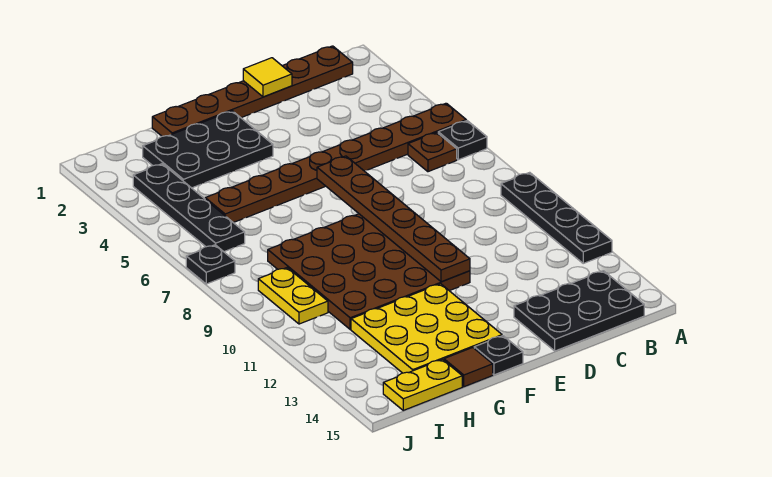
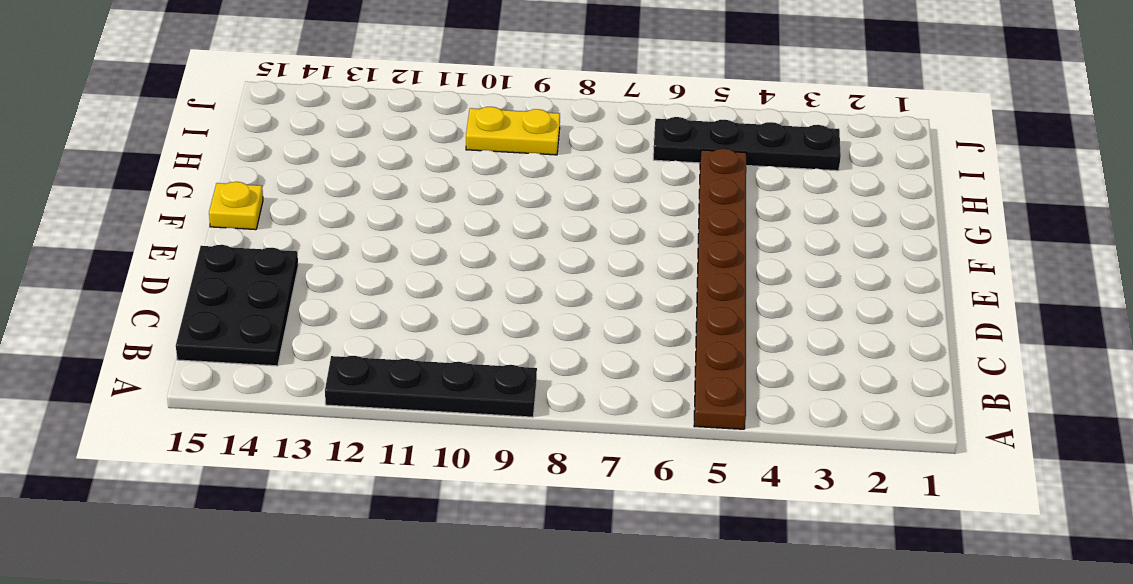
yellow plate F15 level 1 -> black plate F15 level 1
none -> black plate A6 level 1
none -> brown plate B1:G1 level 1
none -> brown plate B6 level 1

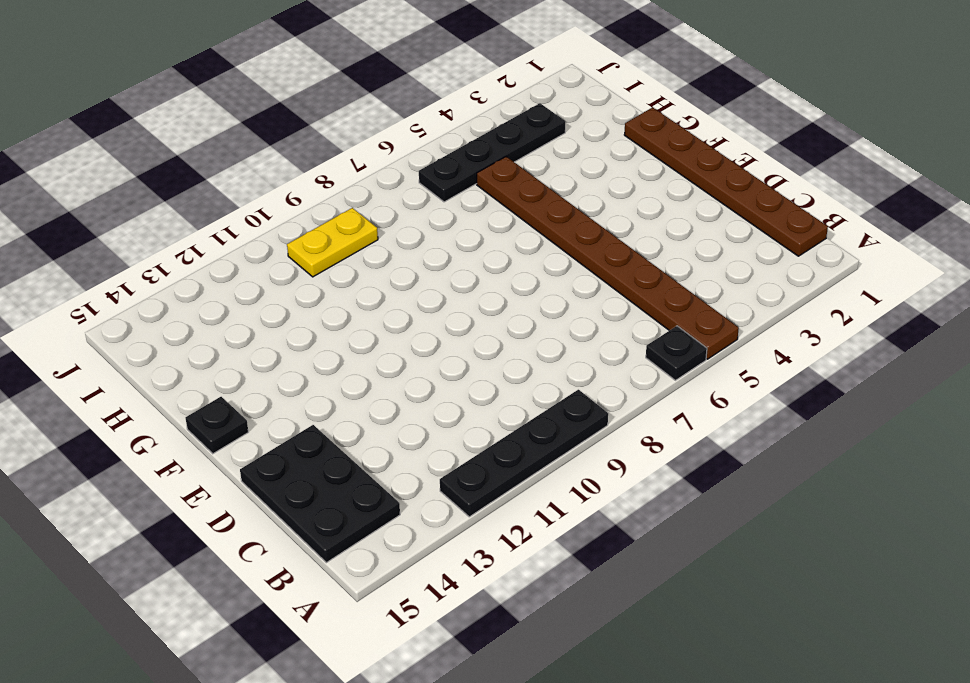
none -> brown plate B6 level 1
none -> brown plate E8:H11 level 1
none -> black plate F2:H3 level 1

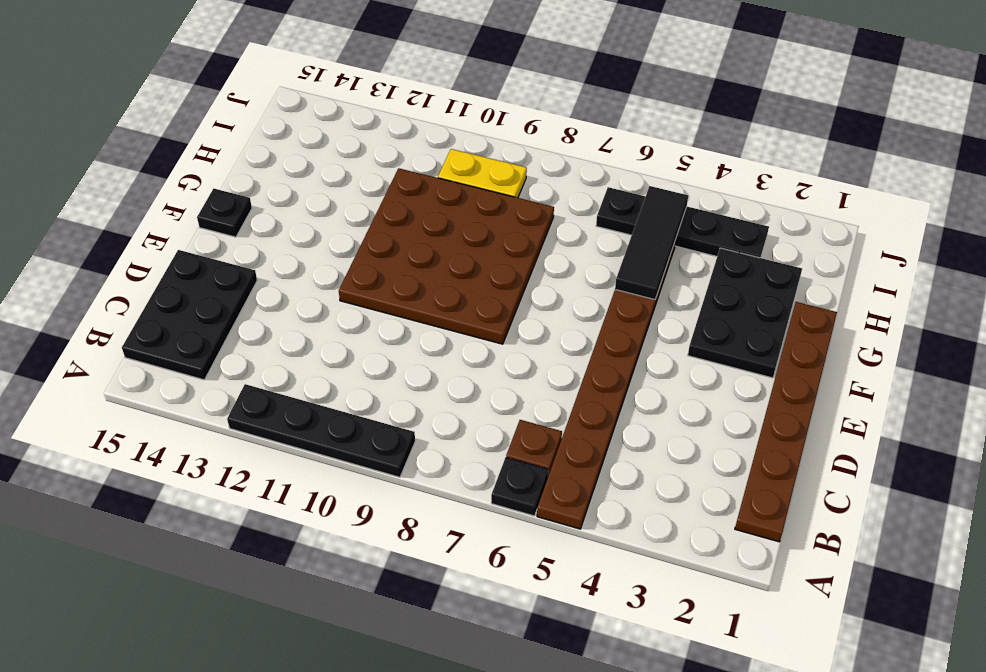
black tile G5:I5 level 2 -> none
none -> yellow plate F12:H14 level 1
none -> brown tile G15 level 1
none -> yellow plate H15:I15 level 1

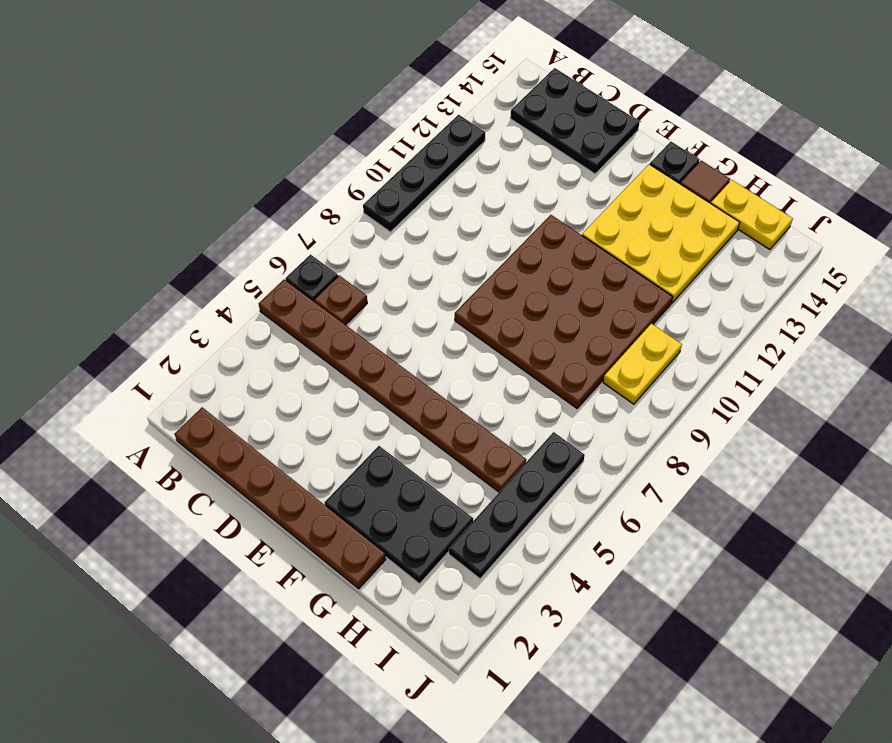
none -> black plate J7 level 1
none -> yellow tile D1 level 2
none -> brown plate E6:E11 level 2

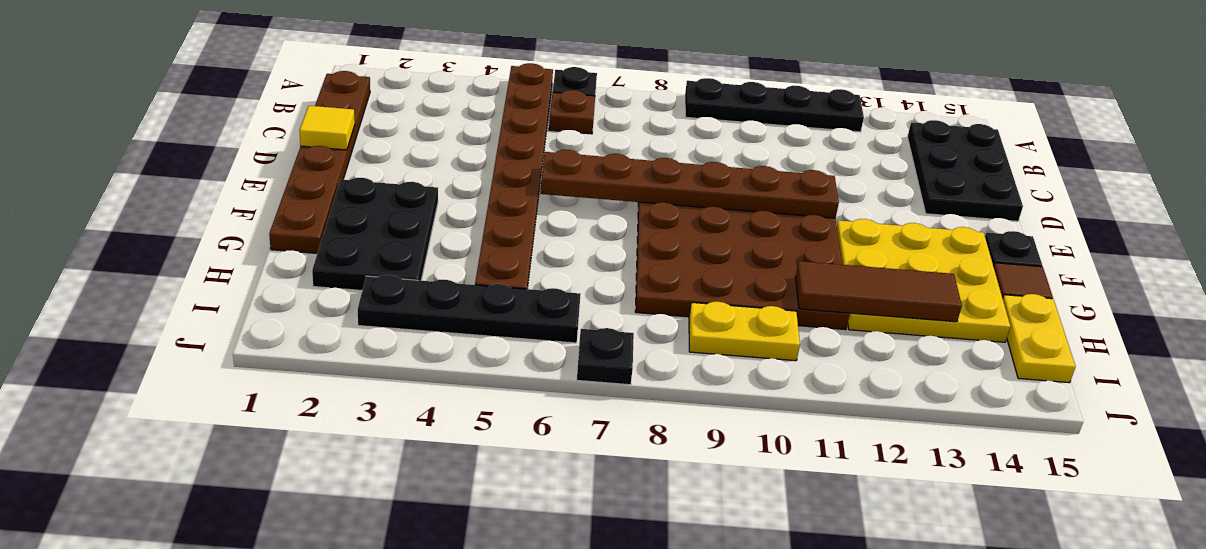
brown tile H11:H13 level 2 -> none

